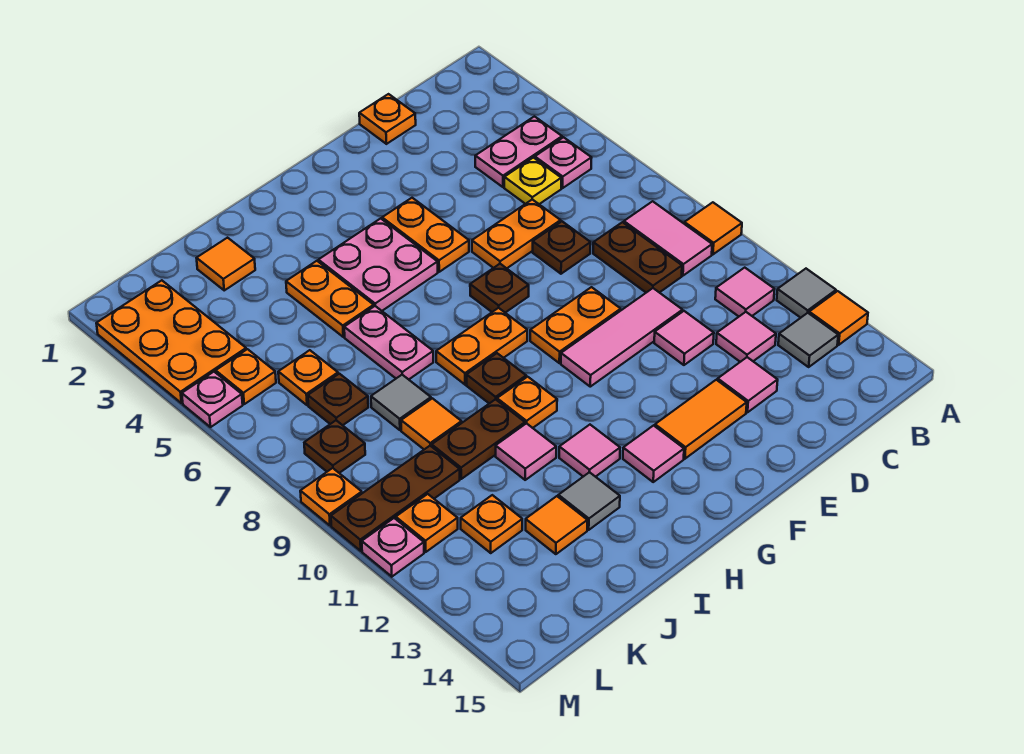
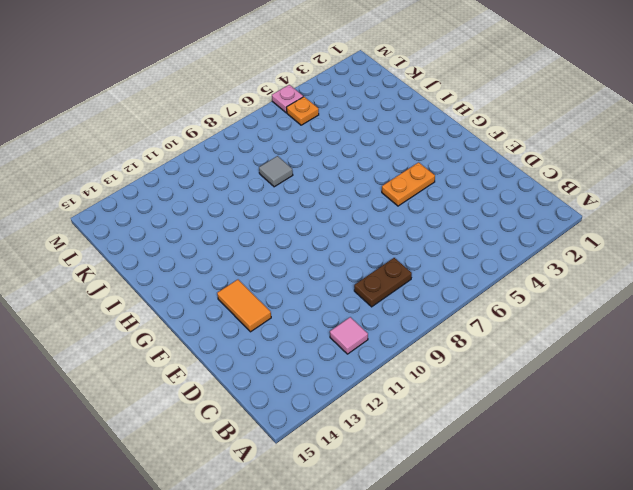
none -> orange tile A9 level 1
none -> grey tile A12 level 1
none -> orange tile A13 level 1
none -> pink plate B4:C4 level 1

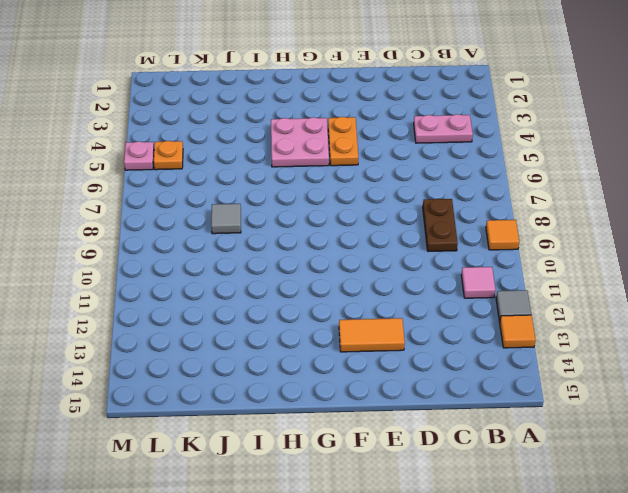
none -> pink plate B5 level 1
none -> pink tile B8:B9 level 1
none -> grey tile B13 level 1
none -> yellow plate C5 level 1

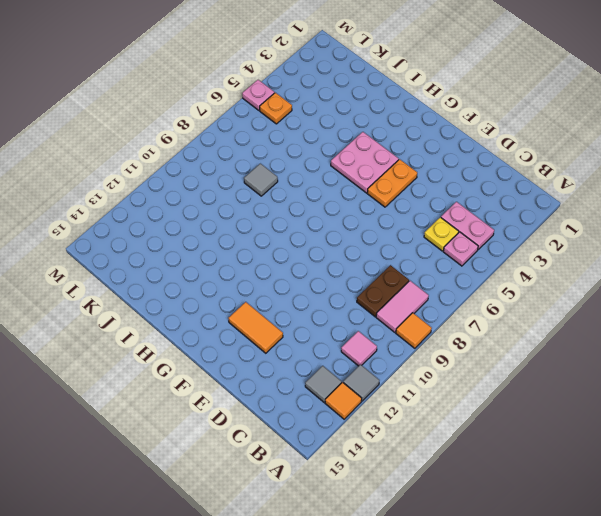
none -> pink tile C12 level 1
none -> orange plate D1 level 1
none -> orange plate D6:E6 level 1
none -> brown plate D7 level 1

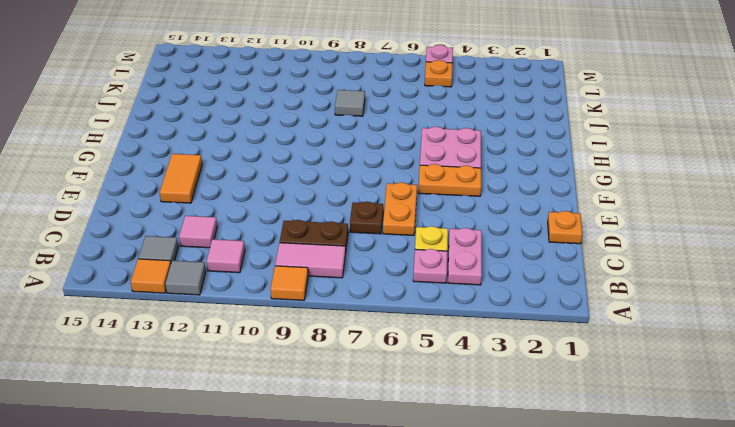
none -> pink tile D10:F10 level 1
none -> pink tile D11 level 1
none -> pink tile D13 level 1
none -> orange plate E9:F9 level 1

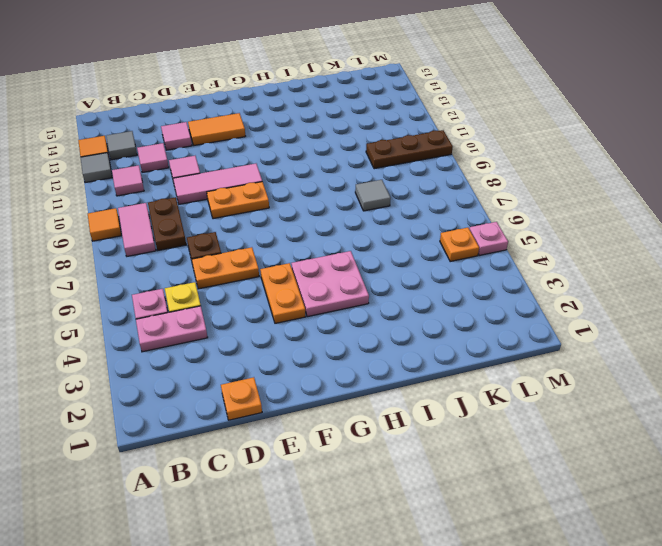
none -> brown plate F7 level 1
none -> orange plate G8:H8 level 1
none -> pink tile G13 level 1
none -> brown plate H9 level 1

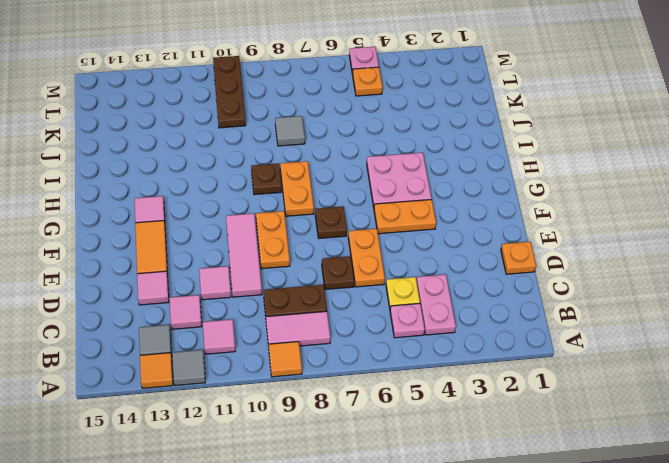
none -> orange plate H10 level 1
none -> pink tile H12 level 1
none -> orange plate I4:I5 level 1
none -> pink plate I6:I7 level 1

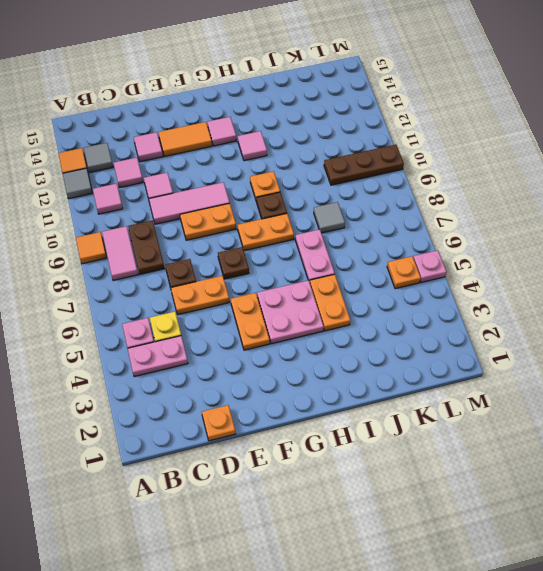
none -> brown plate I10:J10 level 1
none -> pink tile I11 level 1
none -> grey tile I13 level 1
none -> orange tile J2 level 1

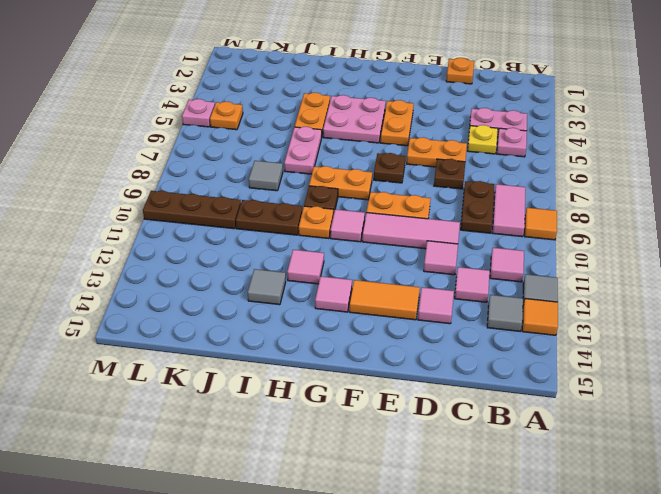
pink tile G10 level 1 -> pink tile I11 level 1
none -> orange tile J2 level 1
none -> orange tile J9 level 1
none -> orange tile J13 level 1
none -> orange plate K6 level 1

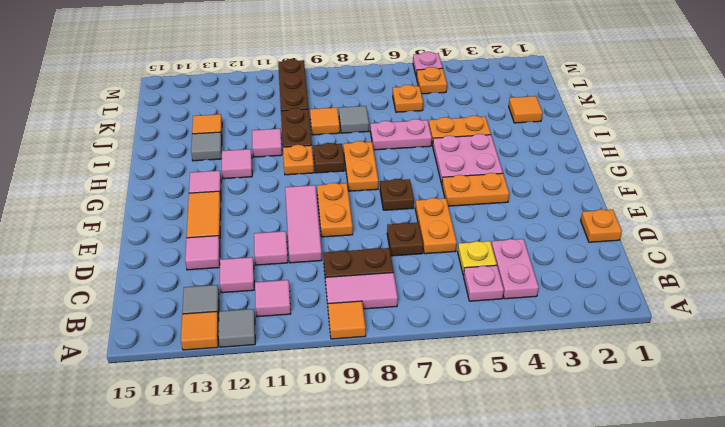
none -> brown plate K7 level 1
none -> orange plate K12 level 1
none -> orange plate L2:M4 level 1
none -> brown plate L8 level 1

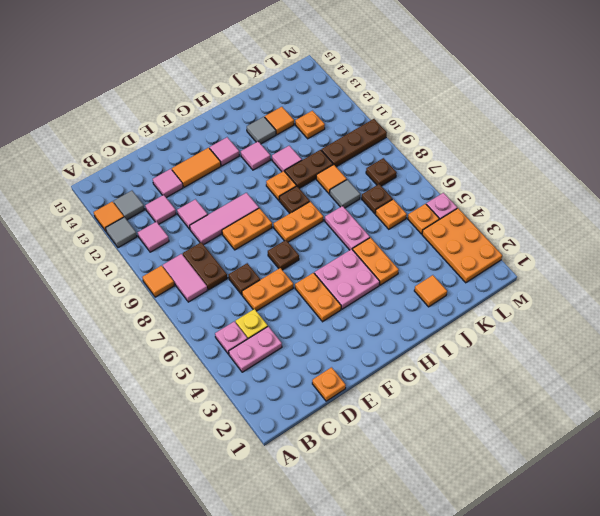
none -> orange plate L11 level 1
none -> orange plate M9 level 1
none -> pink plate M11 level 1

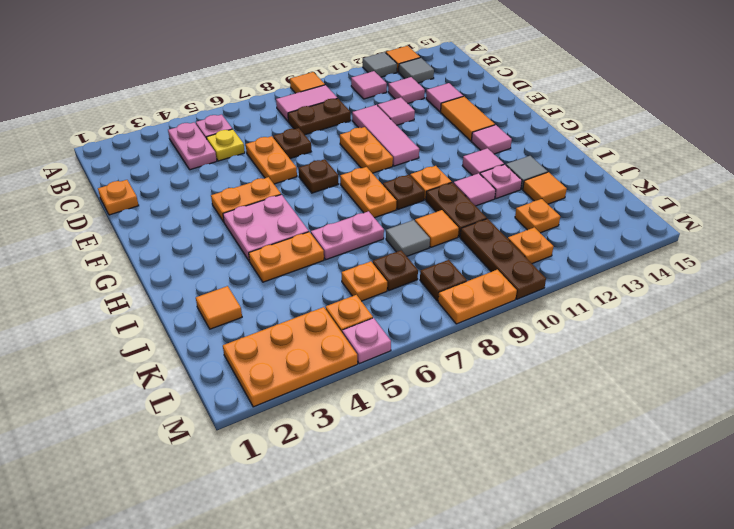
pink plate I12 level 1 -> pink plate M11 level 1
orange plate M8:M9 level 1 -> orange plate M9 level 1

